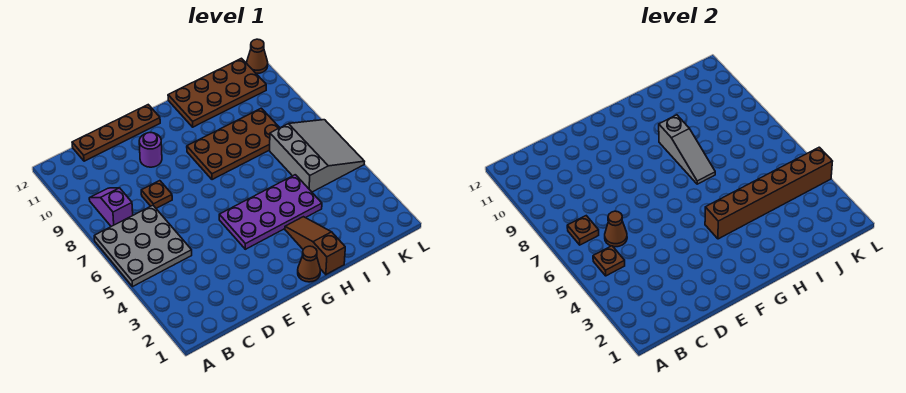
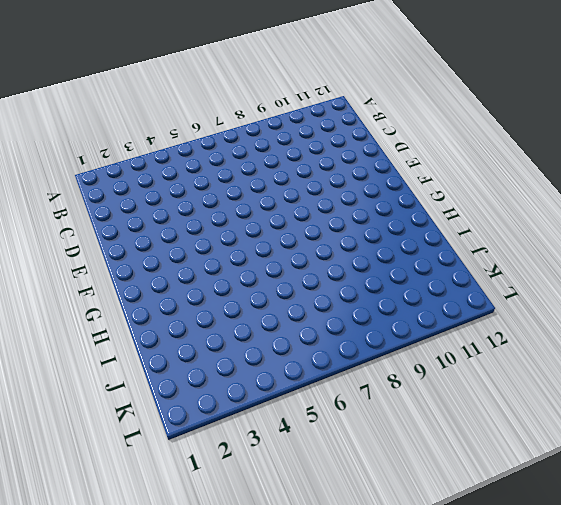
none -> grey plate A5:C7 level 1
none -> purple slope B8:B9 level 1 top 8
none -> brown plate C12:F12 level 1

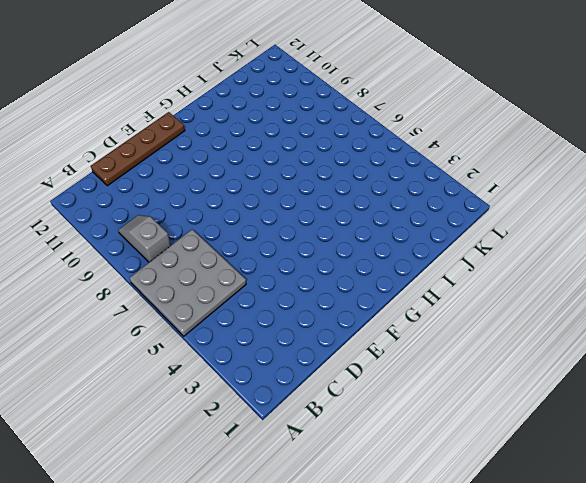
grey slope B8:B9 level 1 top 8 -> purple slope B8:B9 level 1 top 8
none -> brown plate D8 level 1
none -> purple round brick E10 level 1
none -> purple plate F4:I5 level 1

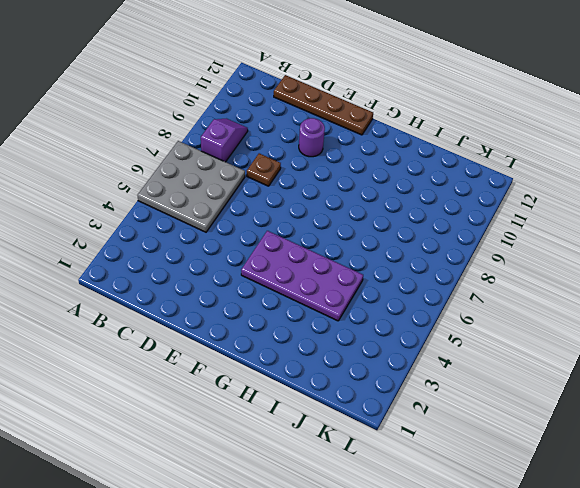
none -> brown cone G1 level 1
none -> brown plate G8:J9 level 1
none -> brown slope H1:H3 level 1 top 1

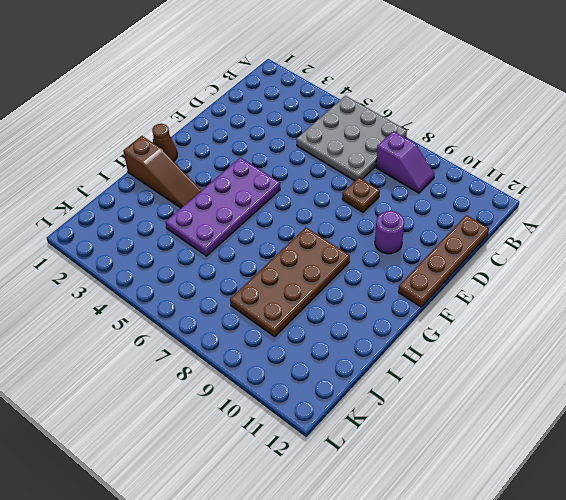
none -> brown plate H11:K12 level 1
none -> grey slope J5:L7 level 1 top J
none -> brown cone L12 level 1

